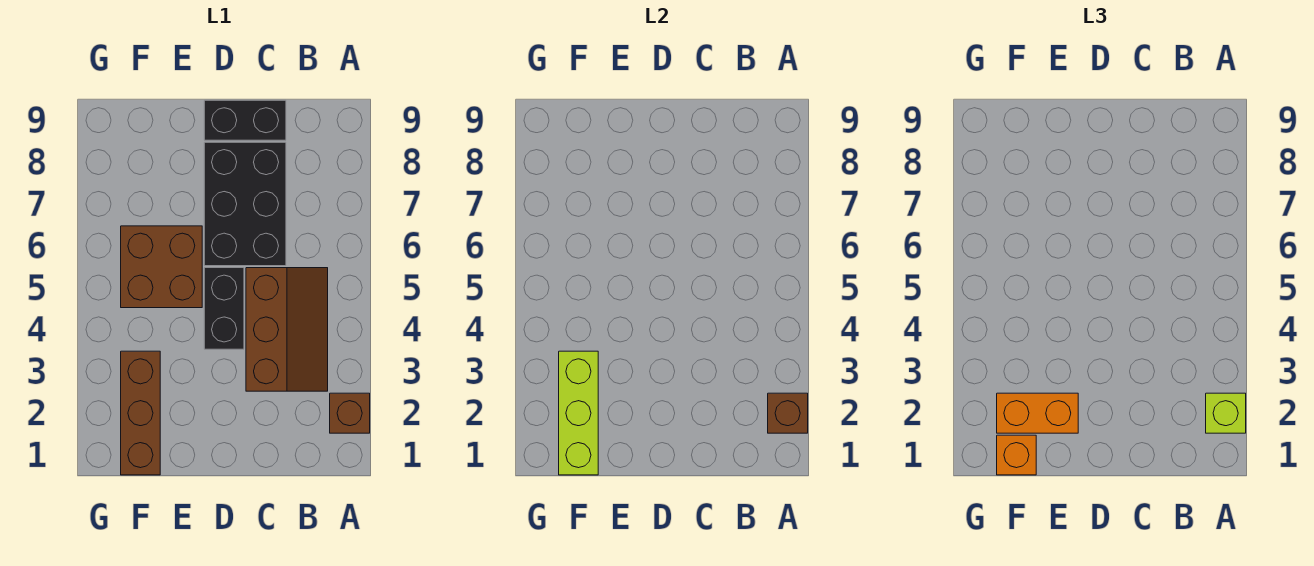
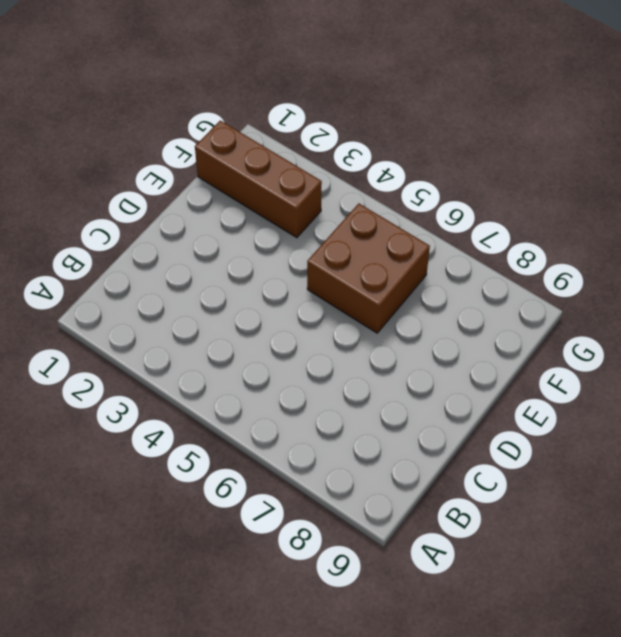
none -> brown brick A2 level 1
none -> brown slope B3:C5 level 1 top C
none -> black brick C6:D8 level 1

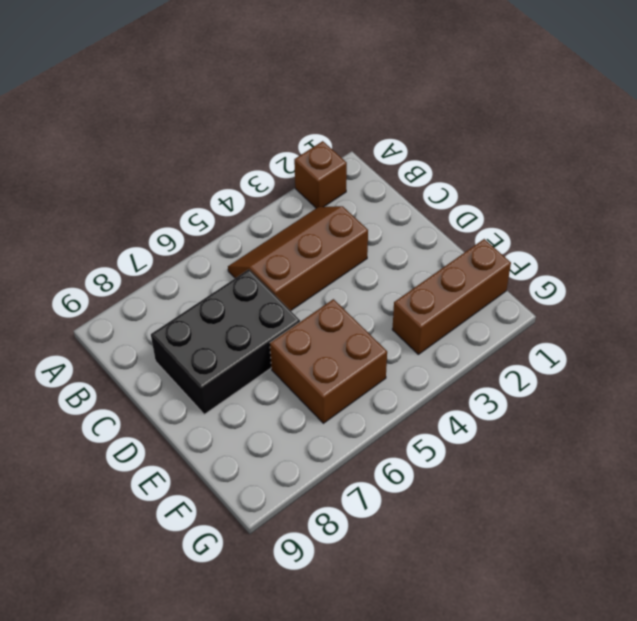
none -> black brick C9:D9 level 1
none -> black brick D4:D5 level 1
none -> brown brick A2 level 2

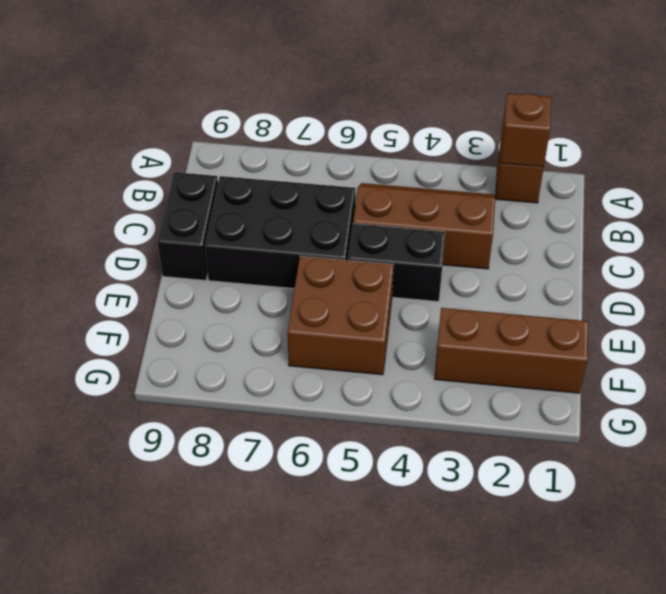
none -> lime brick F1:F3 level 2
none -> lime brick A2 level 3
none -> orange brick E2:F2 level 3

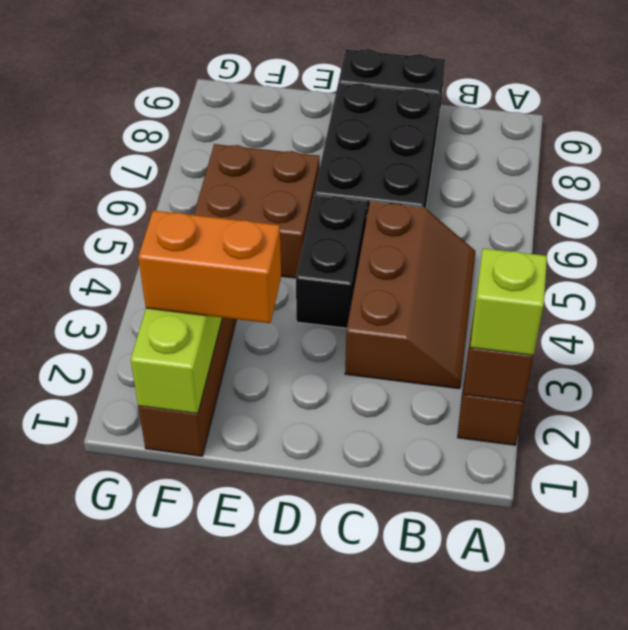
none -> orange brick F1 level 3

